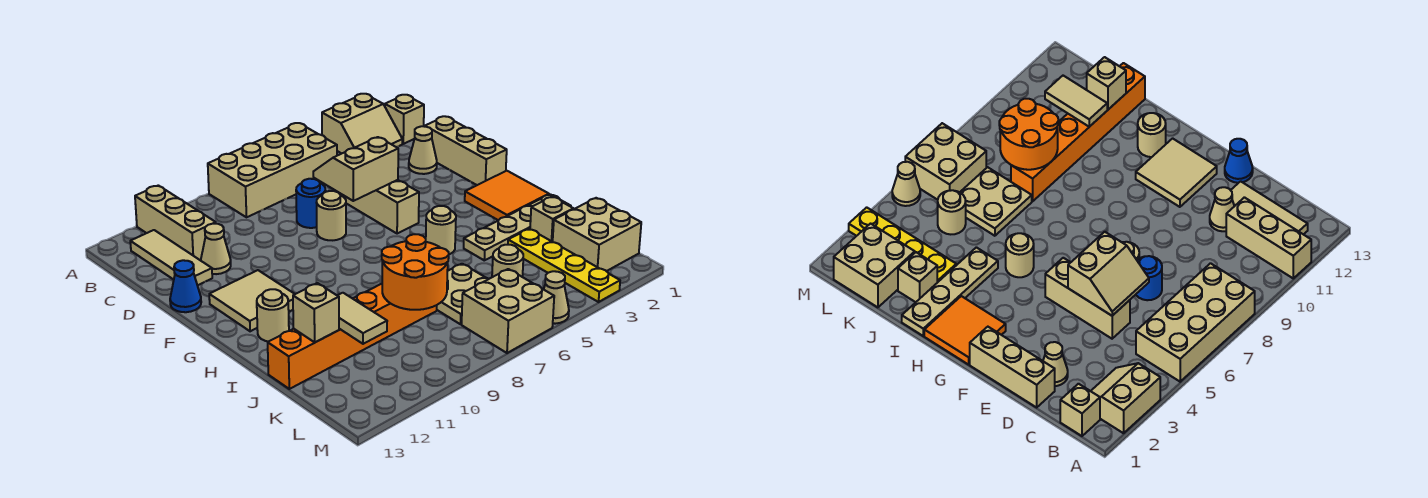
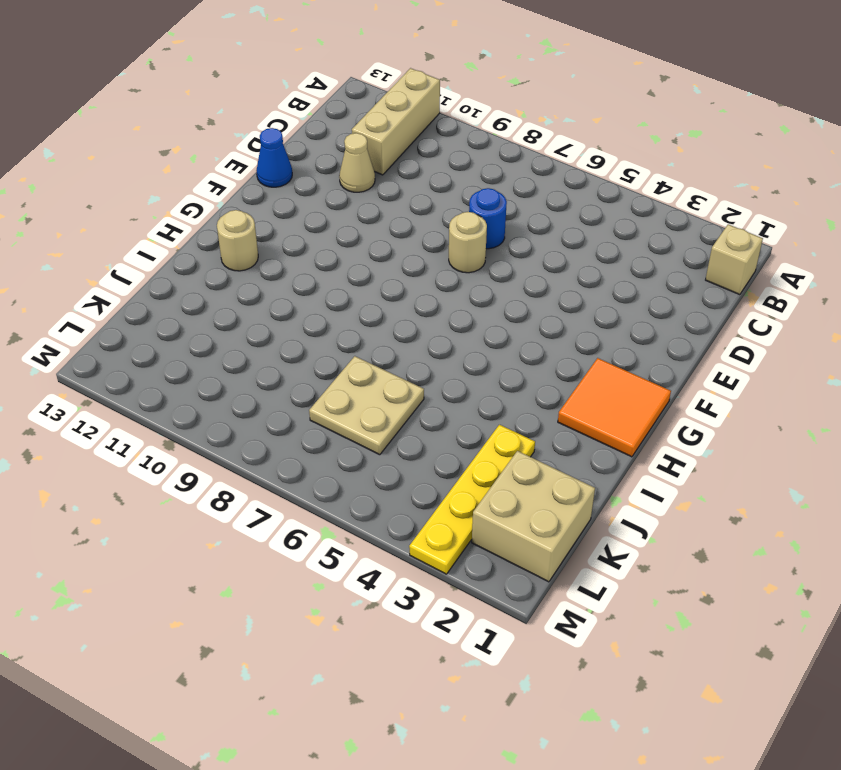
none -> tan slope A2:B3 level 1 top A
none -> tan brick A5:B8 level 1
none -> tan tile B12:D12 level 1

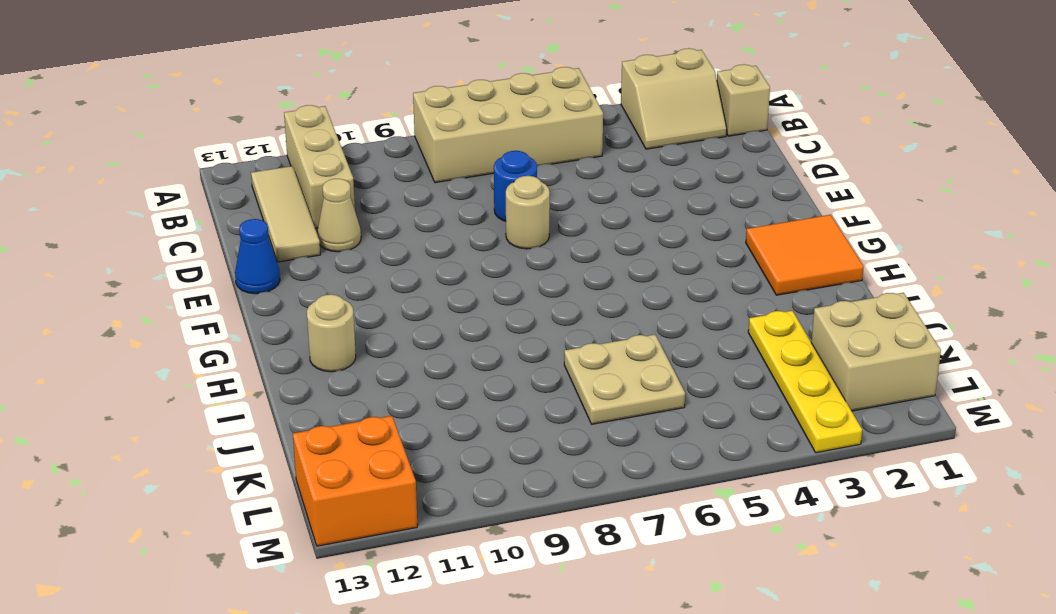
orange brick L12:M13 level 1 -> none
none -> tan brick D1:F1 level 1
none -> tan cone D2 level 1
none -> tan brick D5:F5 level 1

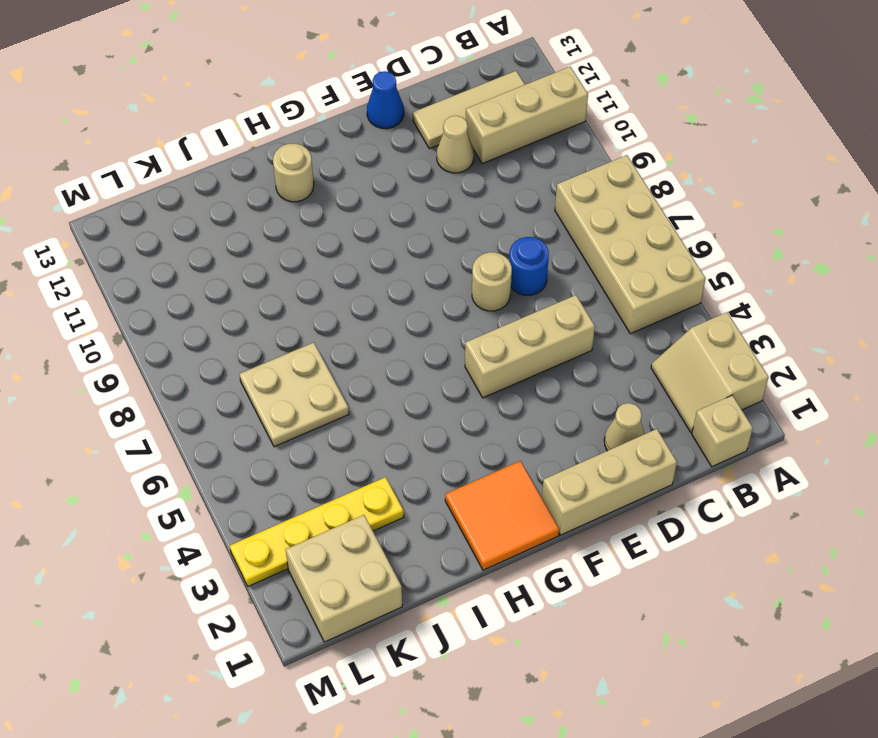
none -> tan tile F11:G12 level 1
none -> tan round brick H5 level 1
none -> tan plate I1:I4 level 1

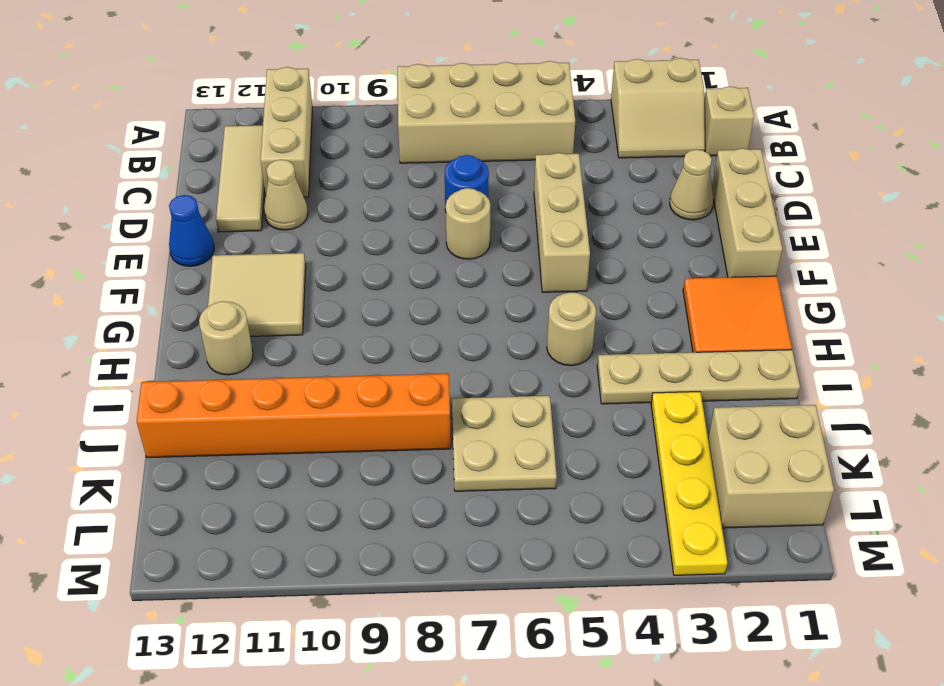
none -> tan brick J2 level 1
none -> tan round brick K5 level 1
none -> tan brick L6:M7 level 1

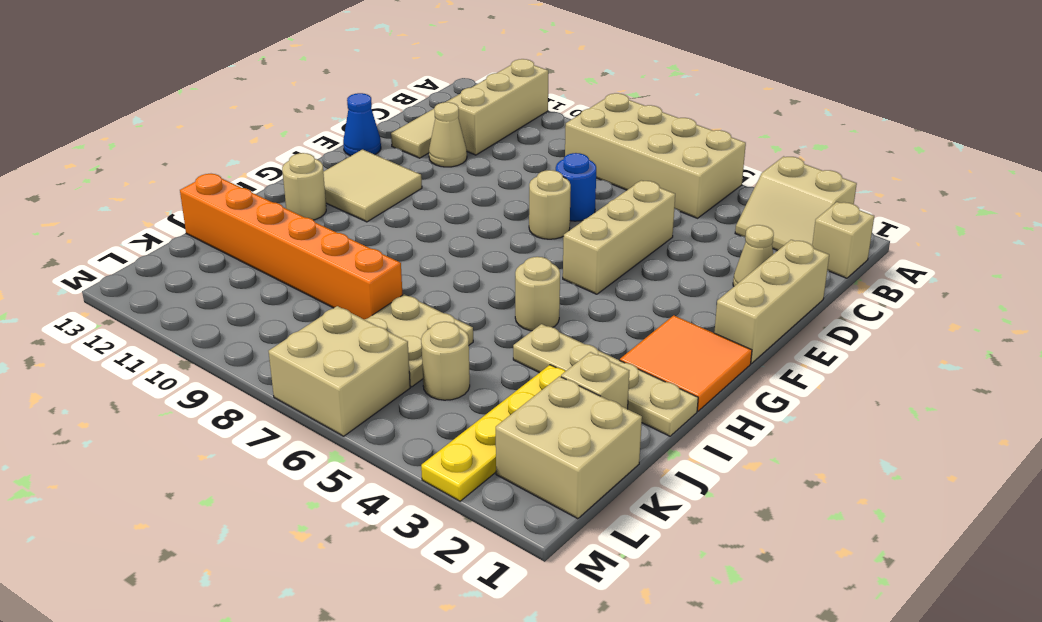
none -> tan cone M5 level 1
none -> tan slope D5:E6 level 2 top E
none -> orange round brick J8:K9 level 2

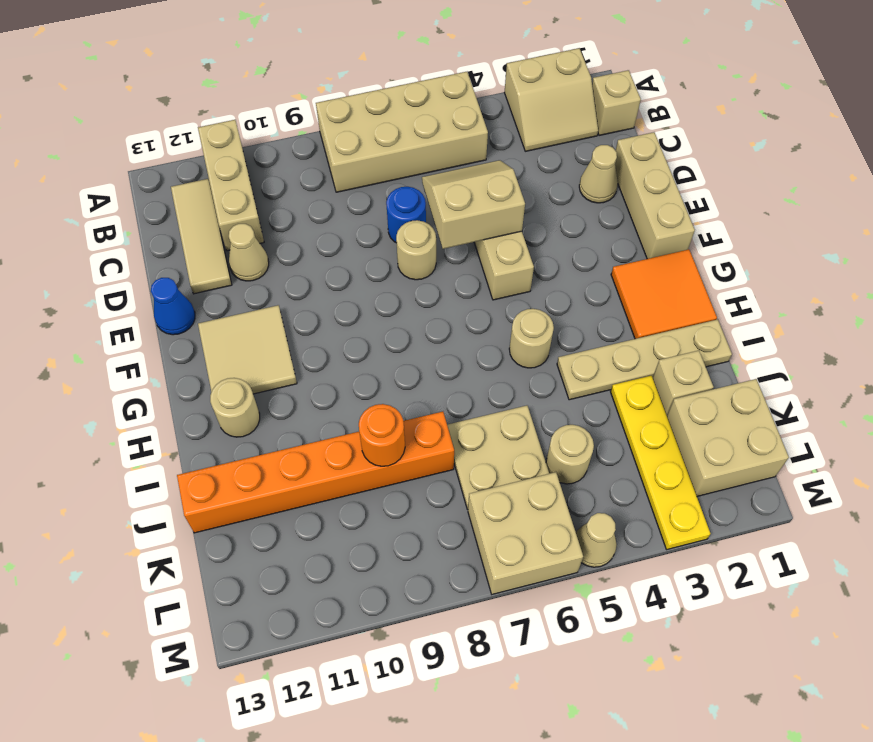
orange round brick J9 level 2 -> orange round brick J8:K9 level 2
none -> tan tile J11:K11 level 2
none -> tan brick J12 level 2

